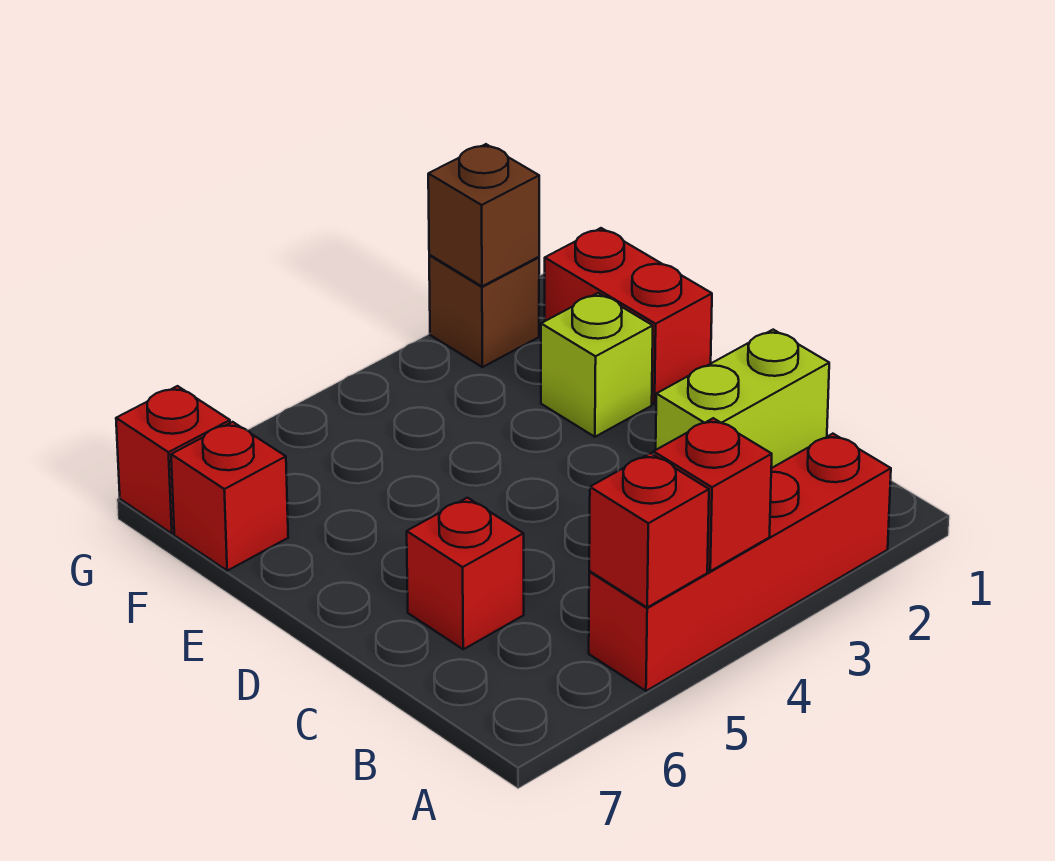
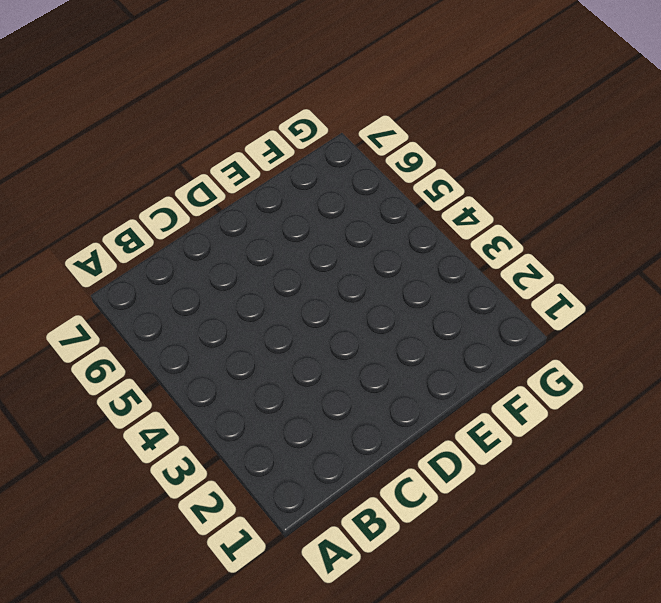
none -> red brick A2:A5 level 1
none -> lime brick C1:C2 level 1

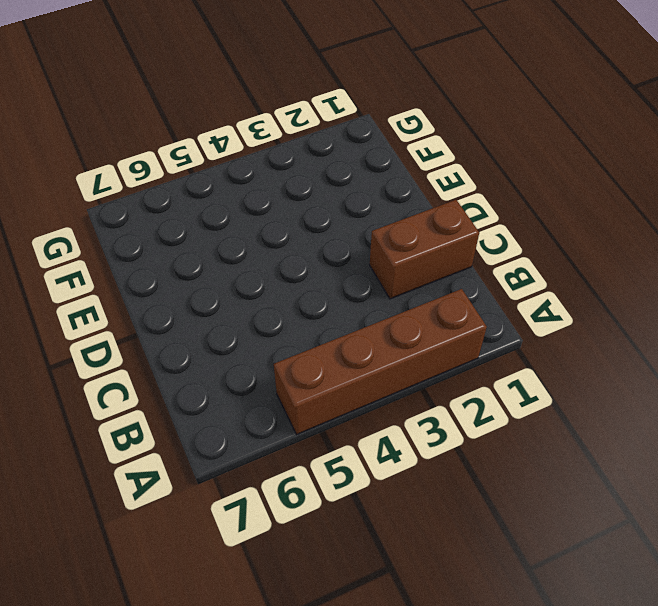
brown brick A2:A5 level 1 -> red brick A2:A5 level 1
brown brick C1:C2 level 1 -> lime brick C1:C2 level 1
none -> red brick C6 level 1
none -> red brick E1:F1 level 1

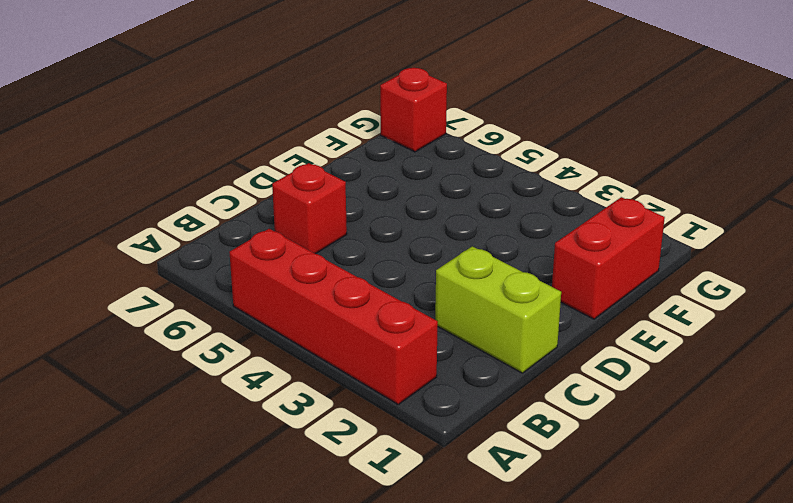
none -> lime brick E2 level 1
none -> red brick F7 level 1

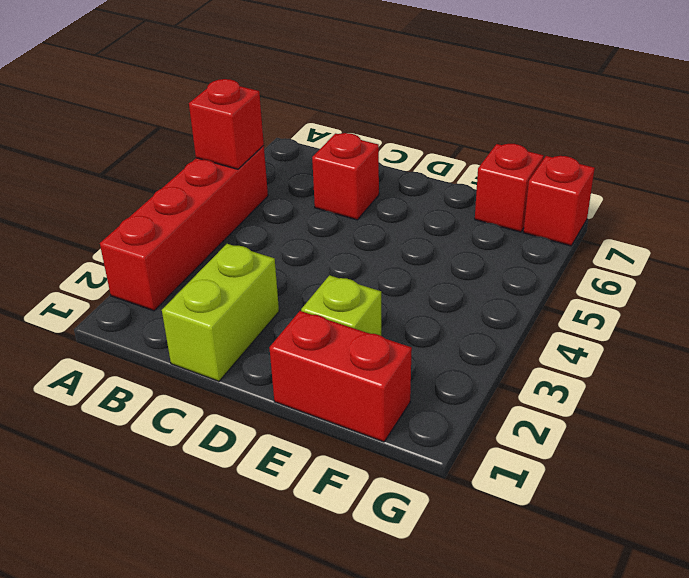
none -> brown brick G2 level 1
none -> red brick A4 level 2

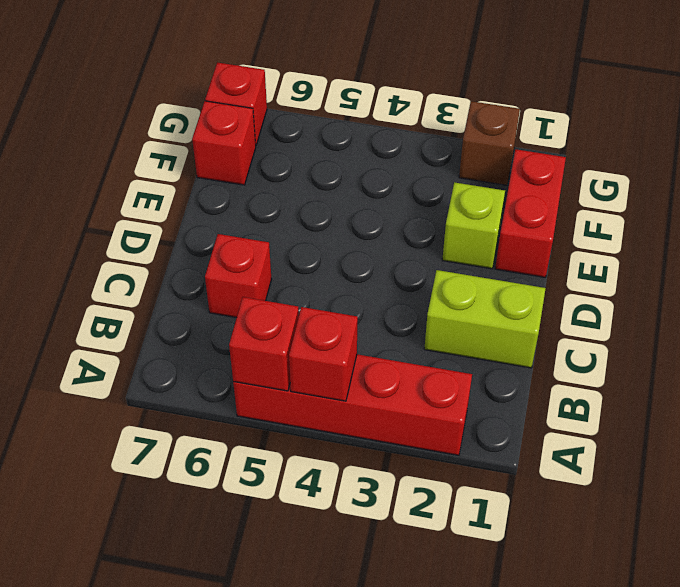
none -> brown brick G2 level 2

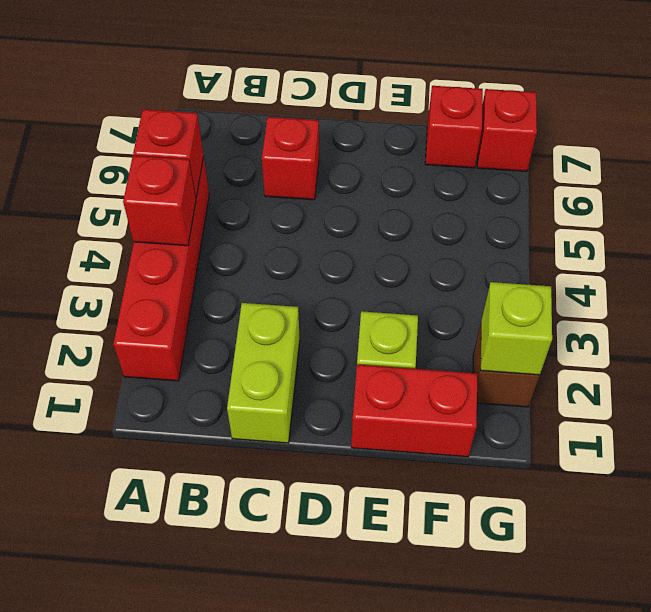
lime brick G2 level 2 -> brown brick G2 level 2

